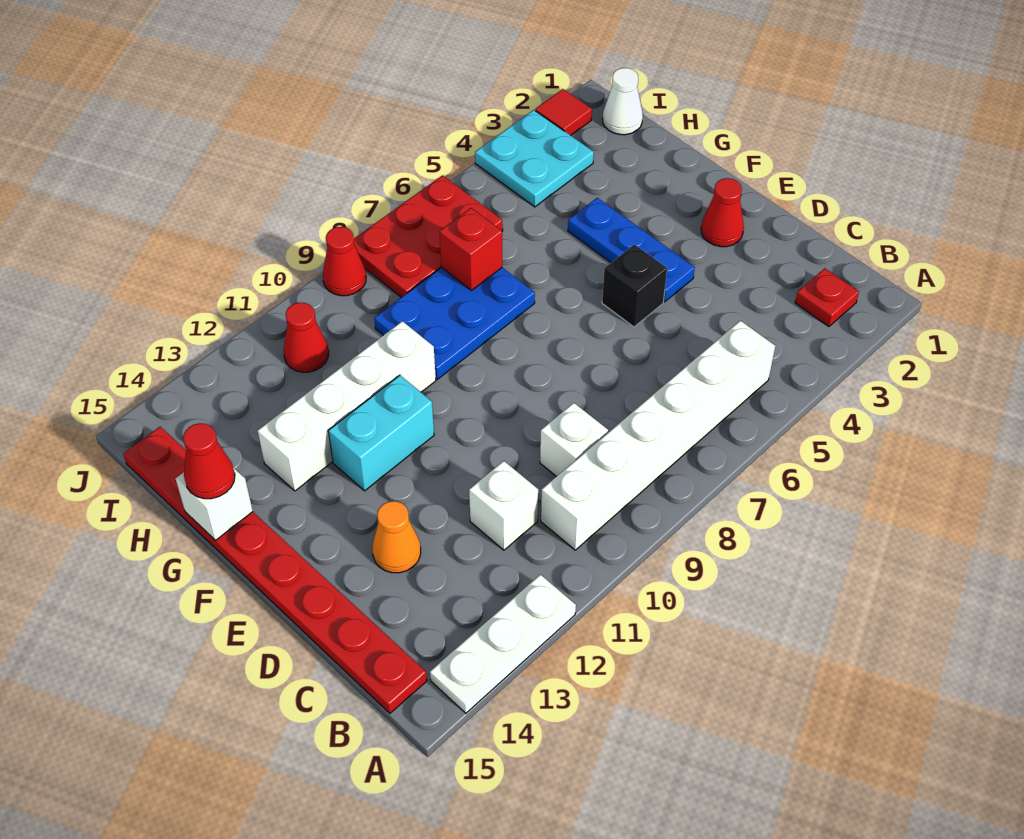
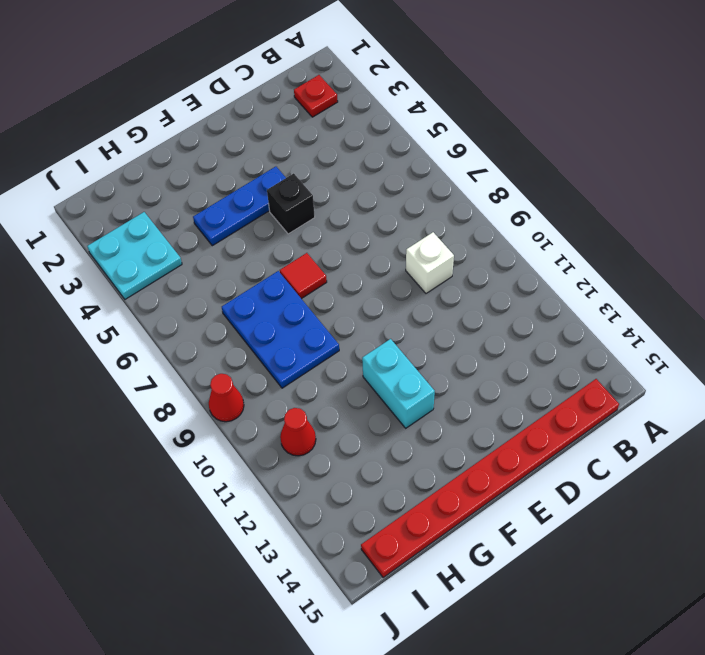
red tile F7 level 1 -> red tile J2 level 1
none -> white plate A12:A14 level 1
none -> white brick B5:B10 level 1
none -> white brick C11 level 1

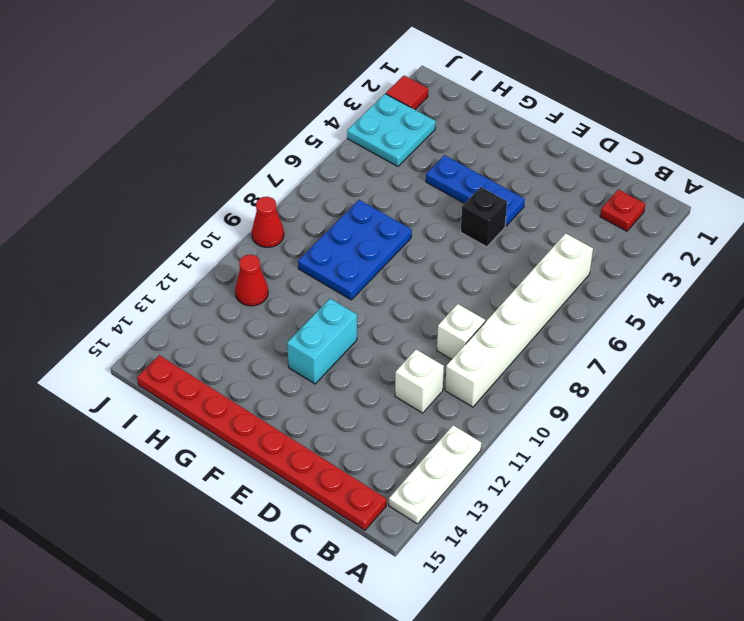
none -> orange cone D13 level 1
none -> red cone E2 level 1
none -> white brick G10:G13 level 1

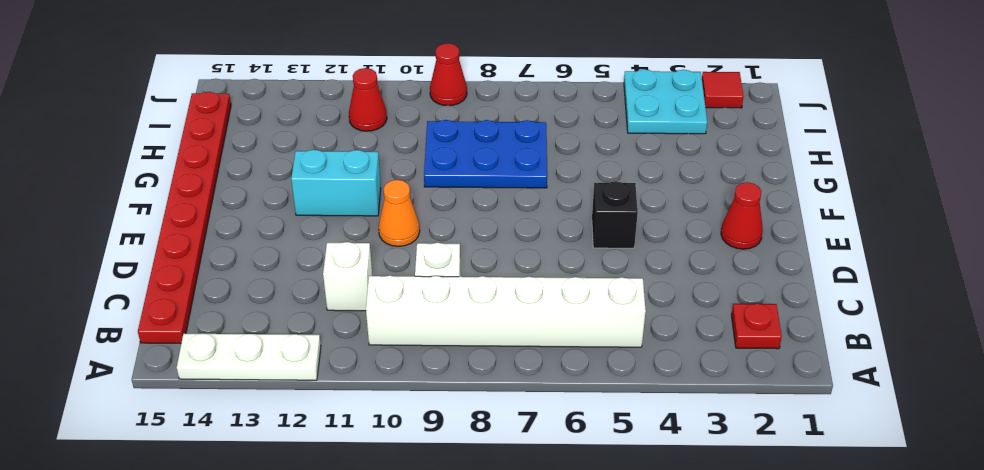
orange cone E10 level 1 -> orange cone D13 level 1
none -> blue plate E4:G4 level 1
none -> white brick G10:G13 level 1
none -> white cone I1 level 1

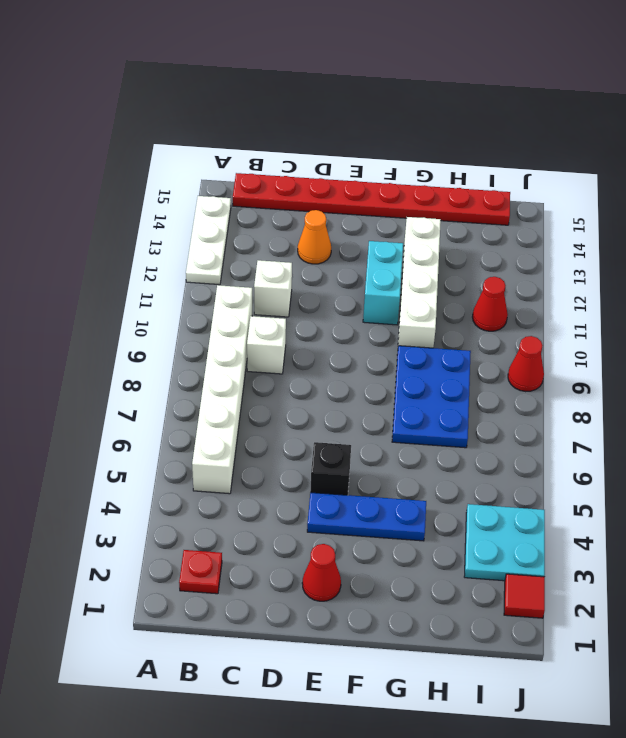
none -> white cone I1 level 1
none -> red plate I6:J8 level 1
none -> white brick G15 level 2

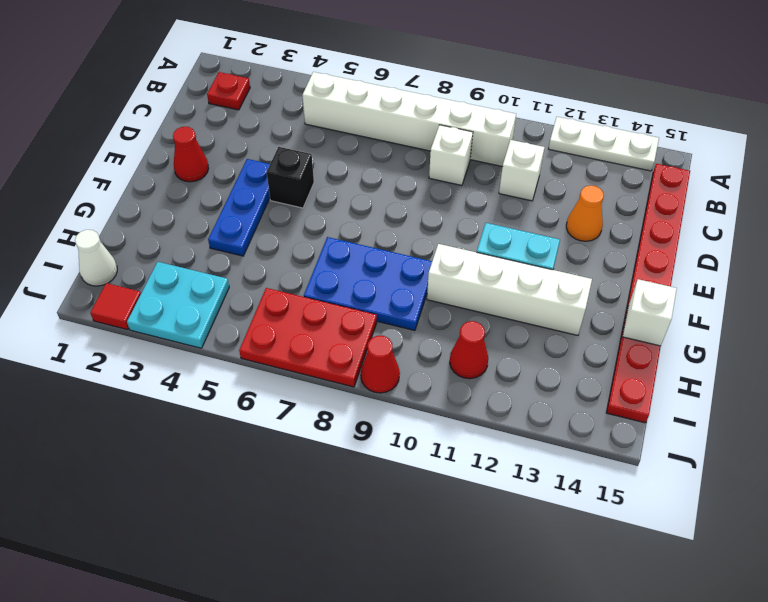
none -> red brick H7 level 2
none -> red cone G15 level 3

